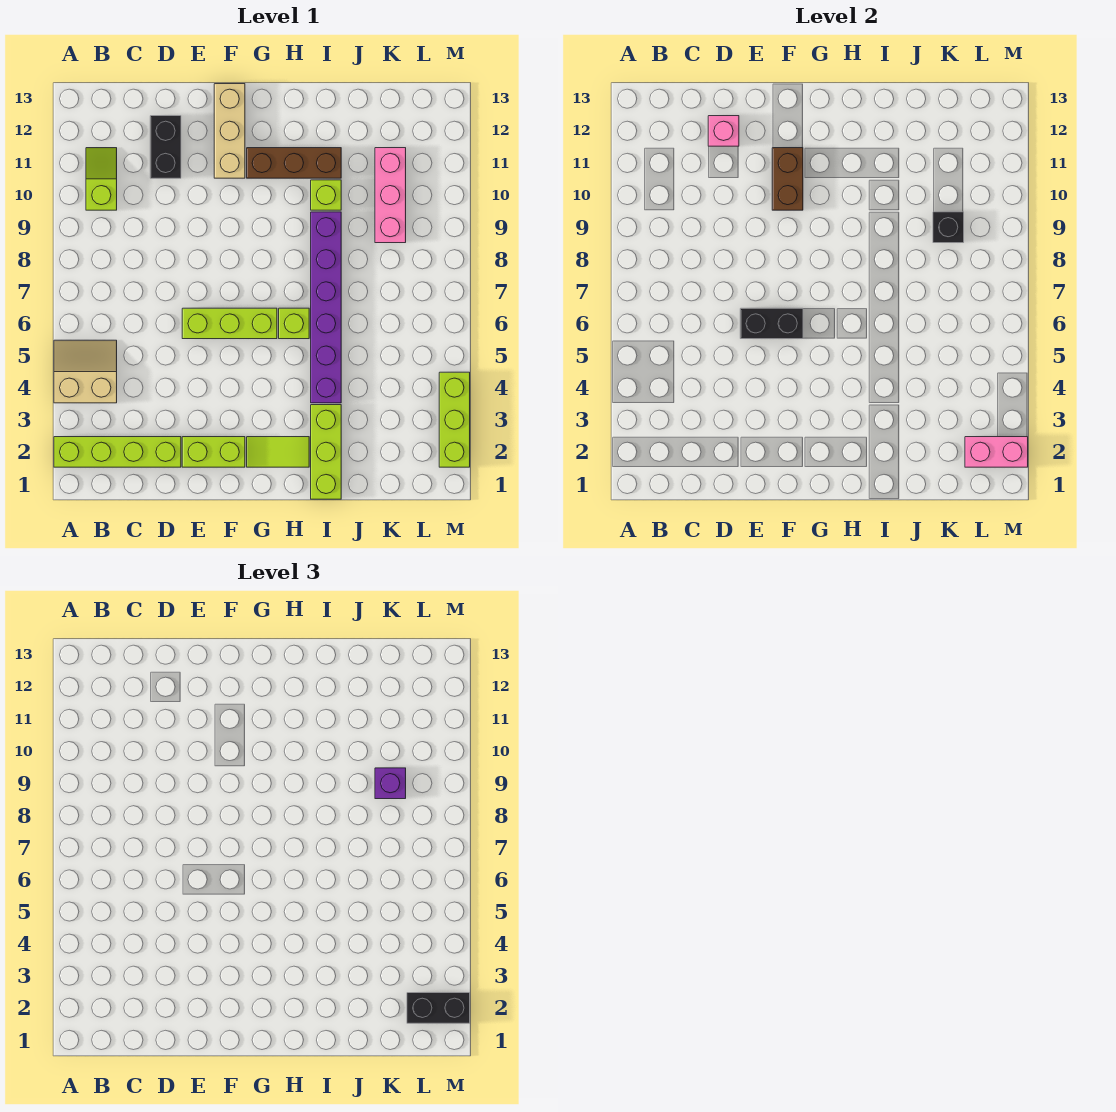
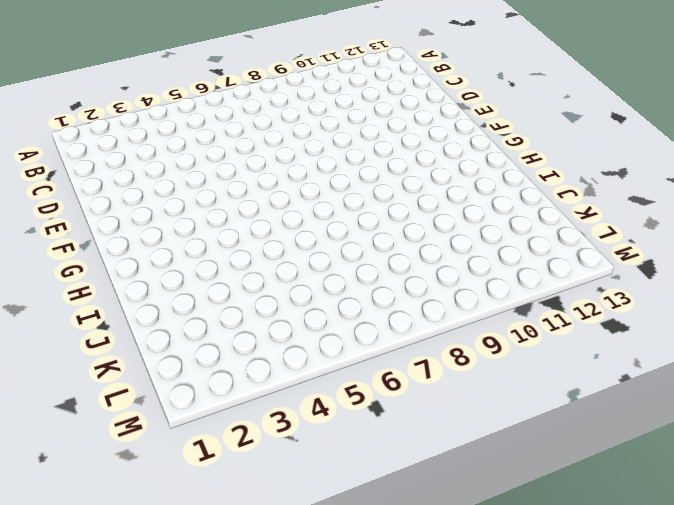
none -> lime brick A2:D2 level 1
none -> tan slope A4:B5 level 1 top 4
none -> lime slope B10:B11 level 1 top 10

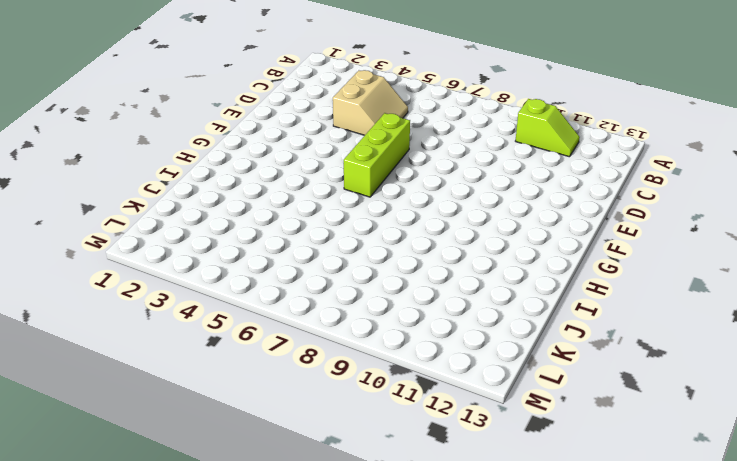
tan slope C4:D5 level 1 top 4 -> tan slope A4:B5 level 1 top 4
none -> lime brick A2:D2 level 1
none -> black brick D11:D12 level 1
none -> lime brick E2:F2 level 1

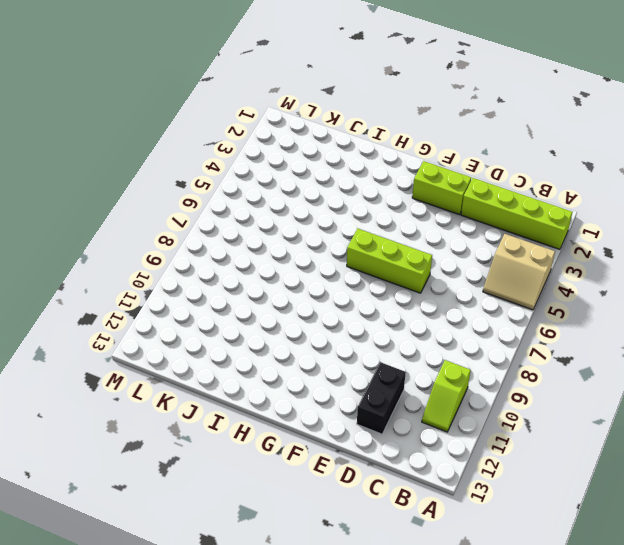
none -> tan brick F11:F13 level 1
none -> lime tile G2:H2 level 1
none -> brown brick G11:I11 level 1

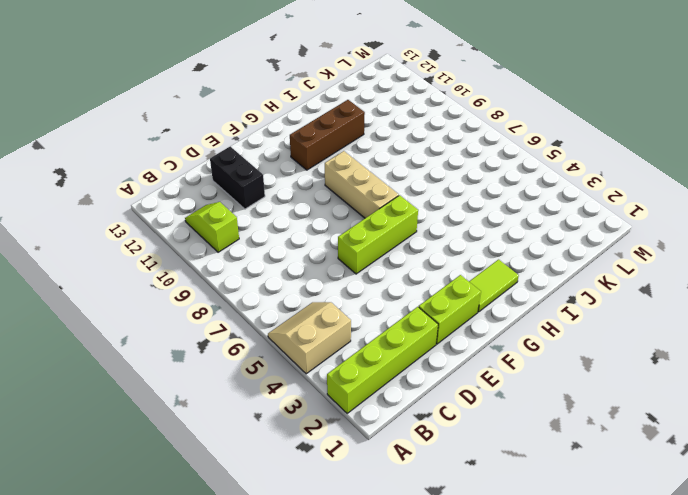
tan brick G7:G9 level 1 -> tan brick F11:F13 level 1
none -> lime brick H6 level 1
none -> lime brick I1:I3 level 1
none -> purple brick I4:I9 level 1

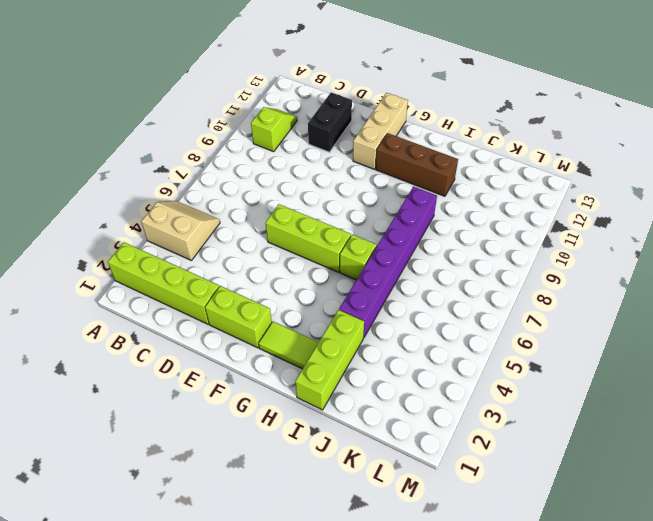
none -> lime brick I10 level 1
none -> pink brick K9:K11 level 1
none -> lime brick M2:M4 level 1

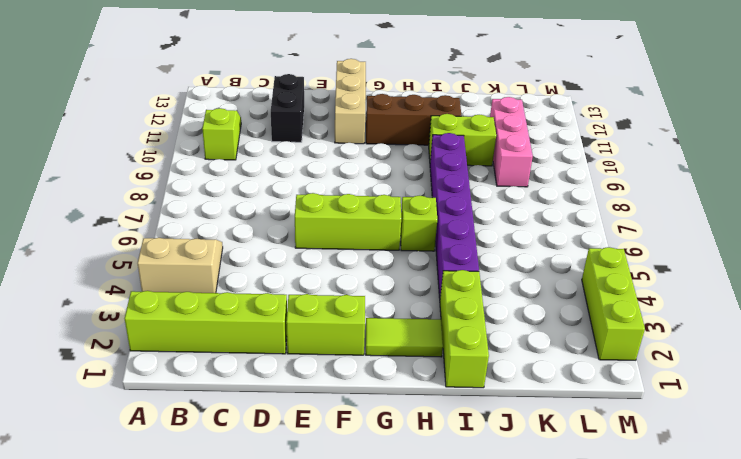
lime brick I10:J10 level 1 -> lime brick I10 level 1
none -> pink brick D12 level 2
none -> black brick E6:F6 level 2
none -> brown brick F10:F11 level 2

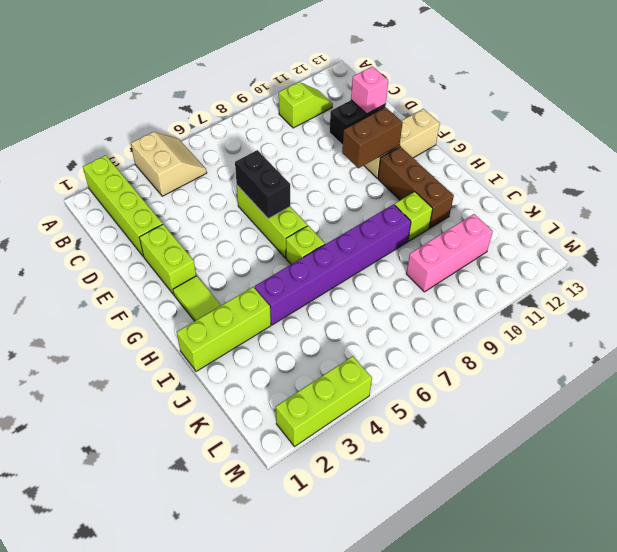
none -> black brick K9 level 2
none -> pink brick L2:M2 level 2
none -> purple brick K9 level 3

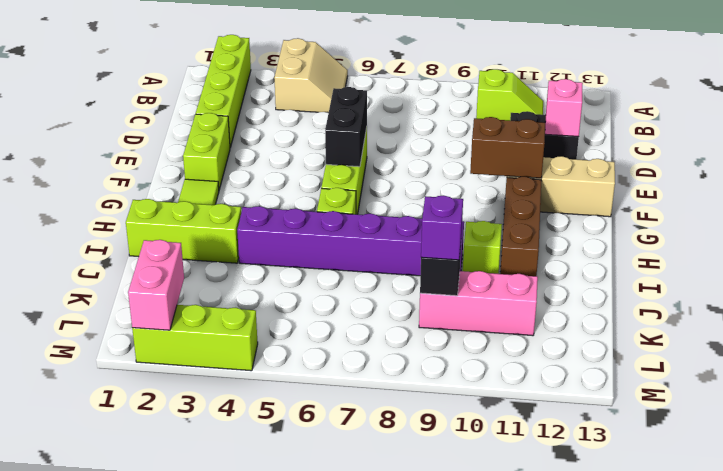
none -> black brick L2:M2 level 3

